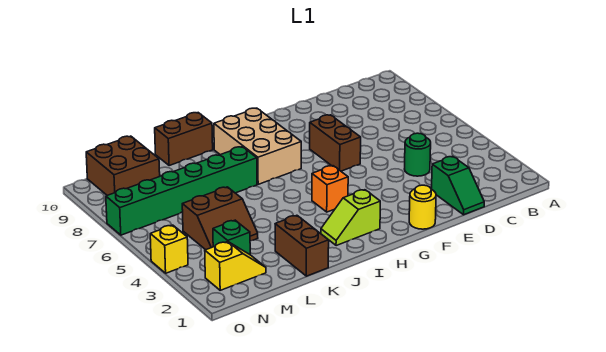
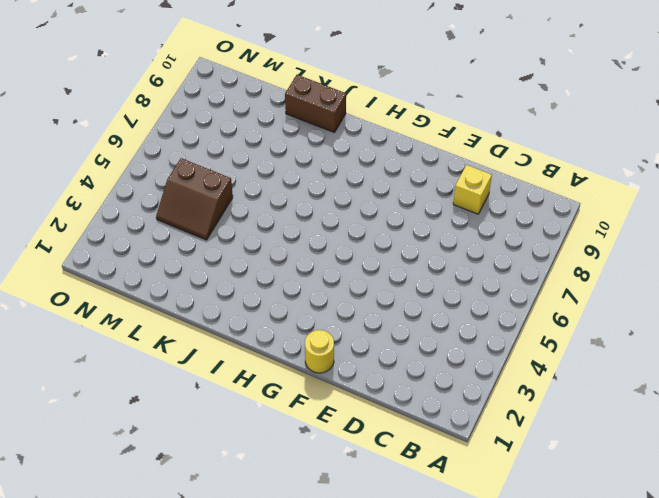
yellow brick D9 level 1 -> yellow brick O4 level 1
none -> green slope D1:D2 level 1 top 2
none -> green round brick D4 level 1
none -> brown brick F6:F7 level 1

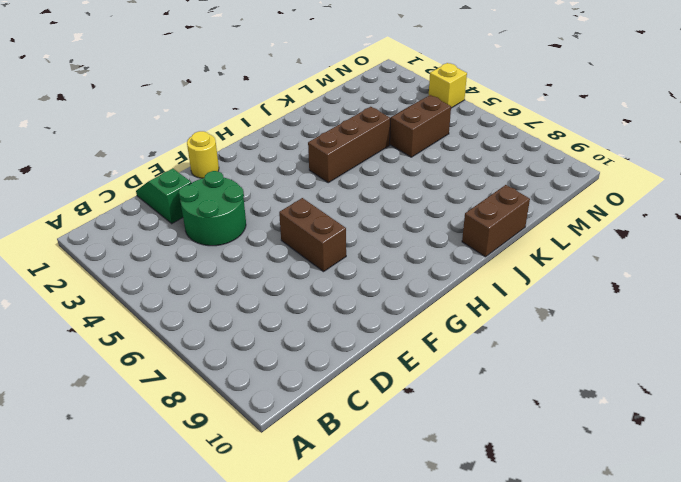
green round brick D3:E4 level 1 -> green round brick D4 level 1
brown brick I4:K4 level 1 -> none
none -> lime slope H2:I2 level 1 top H
none -> orange brick H4 level 1
none -> tan brick H7:I9 level 1

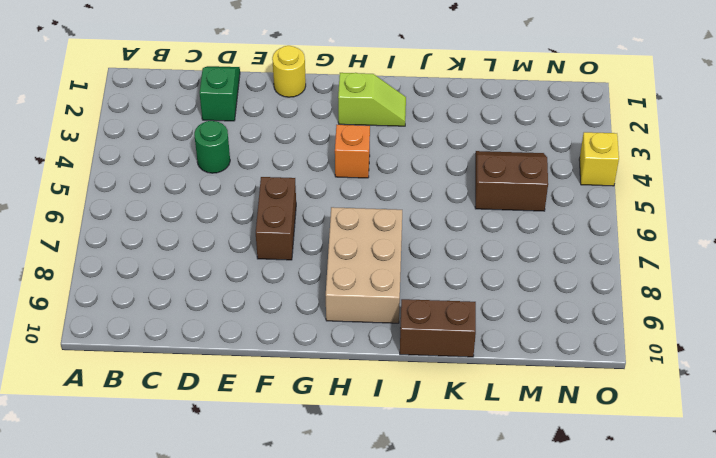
none -> green brick J7:O7 level 1
none -> brown brick K1:K2 level 1
none -> yellow slope M2:N2 level 1 top N

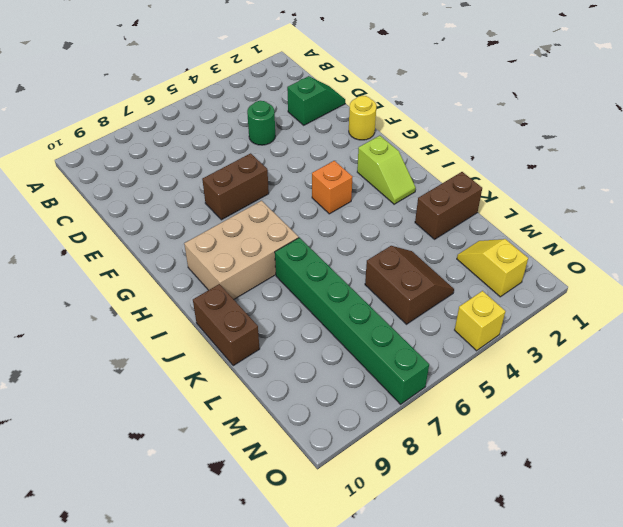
none -> green brick M3 level 1
none -> brown brick M9:N10 level 1

